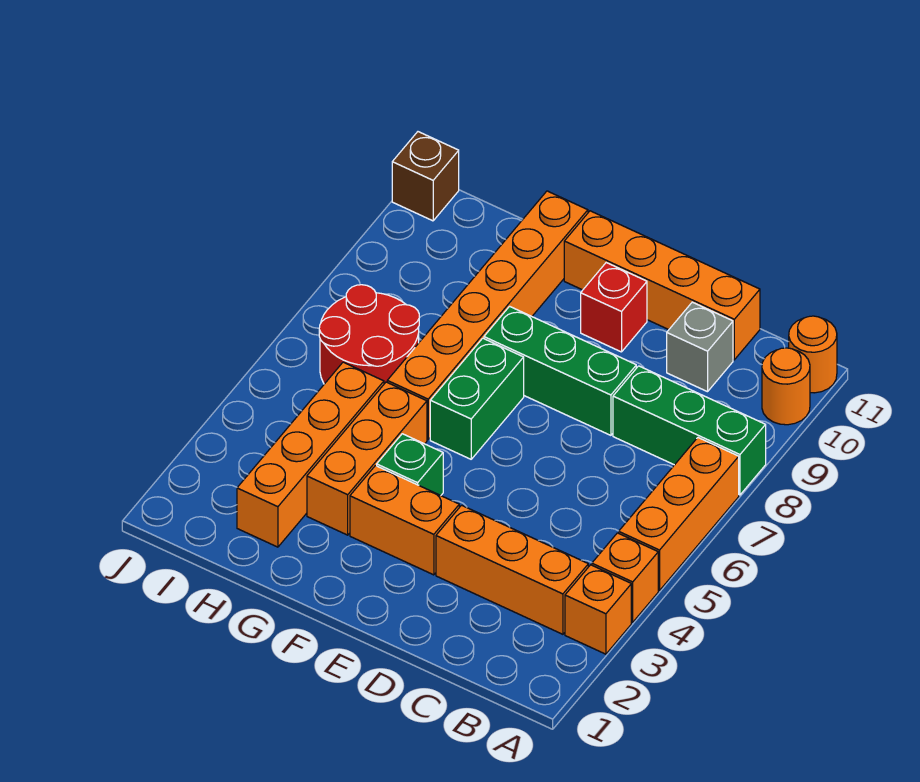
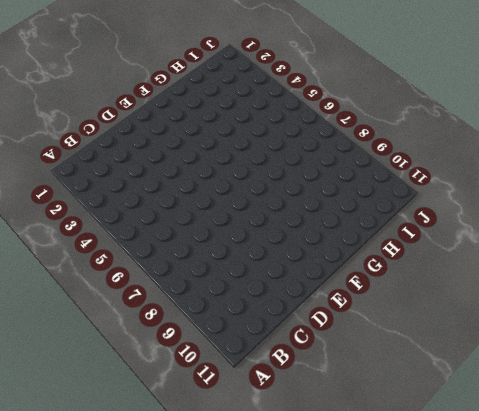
none -> orange brick A3 level 1
none -> orange brick A4 level 1
none -> orange brick A5:A7 level 1

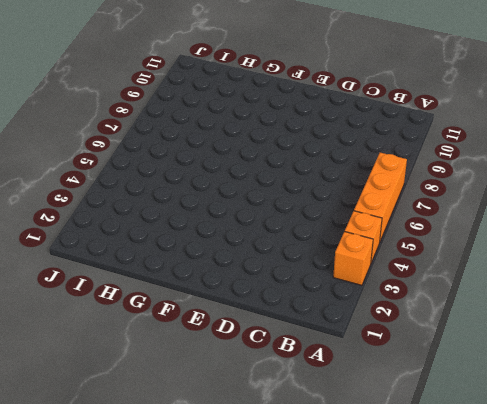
none -> green brick A8:C8 level 1
none -> orange round brick A10 level 1
none -> orange round brick A11 level 1

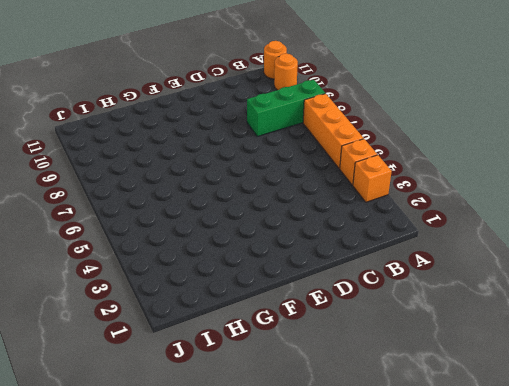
none -> orange brick B3:D3 level 1
none -> grey brick C10 level 1
none -> orange brick C11:F11 level 1

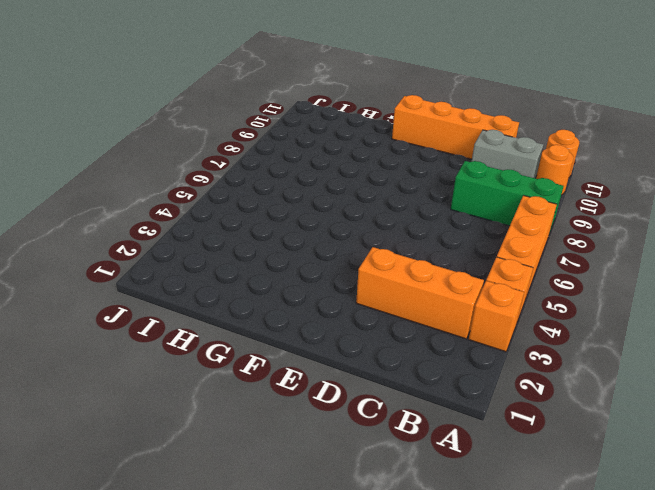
grey brick B10:C10 level 1 -> grey brick C10 level 1
none -> green brick D8:F8 level 1
none -> orange brick E3:F3 level 1
none -> red brick E10 level 1

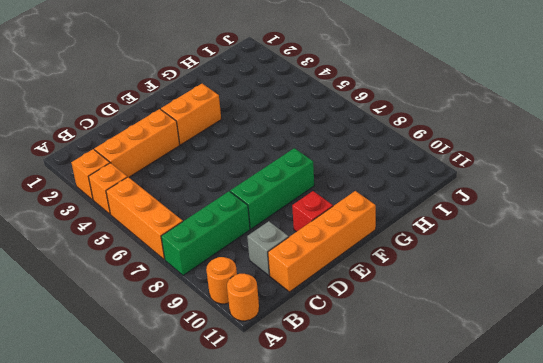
none -> green brick F4 level 1
none -> green brick F6:F7 level 1
none -> orange brick G3:G5 level 1

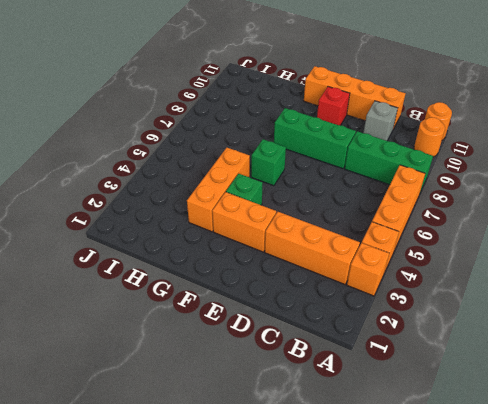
green brick F6 level 1 -> green brick F6:F7 level 1
none -> orange brick G6:G11 level 1
none -> orange brick H2:H5 level 1
none -> red round brick H6:I7 level 1

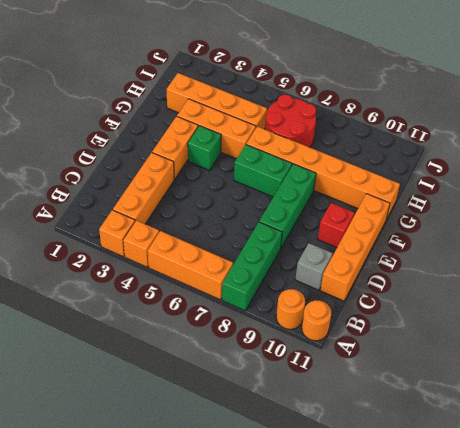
none -> brown brick J11 level 1

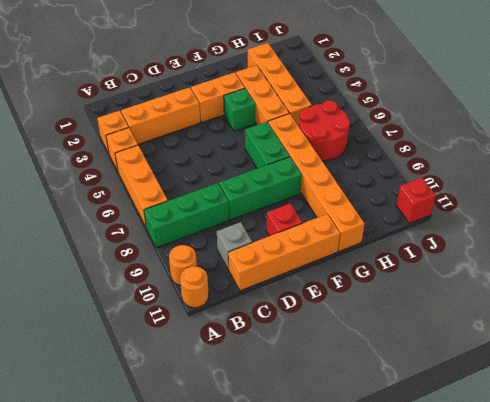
red brick J11 level 1 -> brown brick J11 level 1

